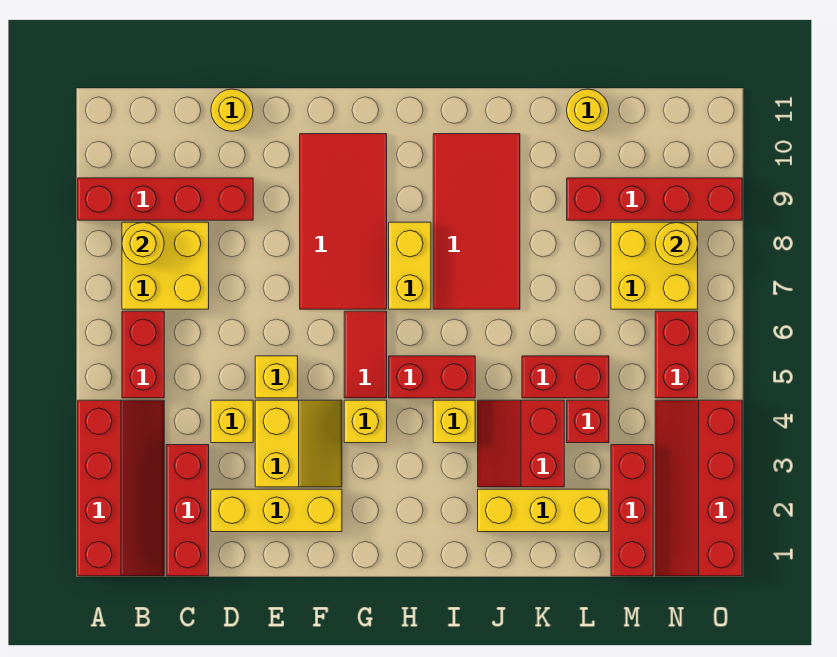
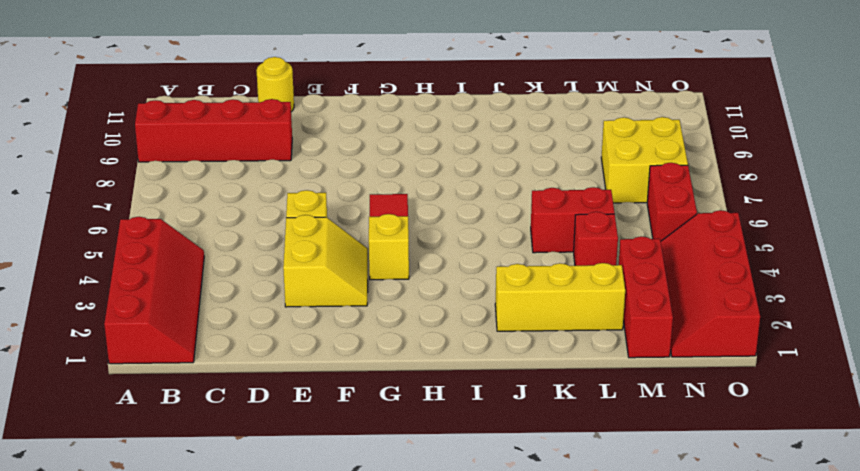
none -> red brick B5:B6 level 1
none -> yellow brick B7:C8 level 1
none -> red brick C1:C3 level 1

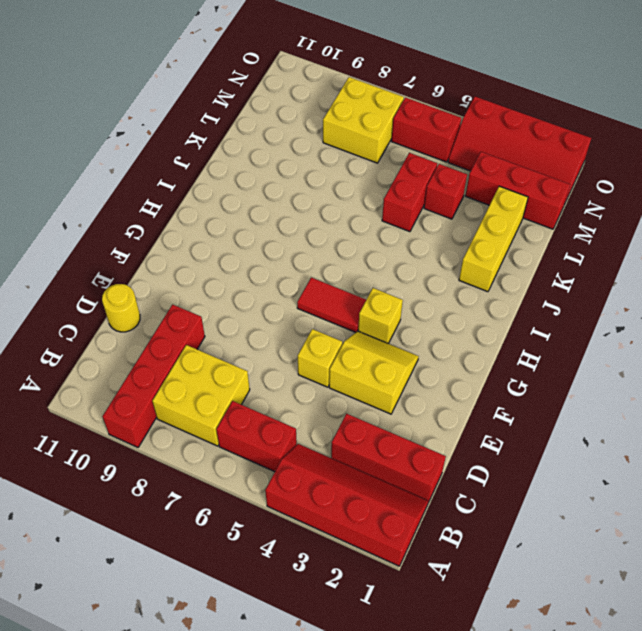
none -> yellow brick D2:F2 level 1
none -> yellow brick D4 level 1
none -> red tile F7:G10 level 1

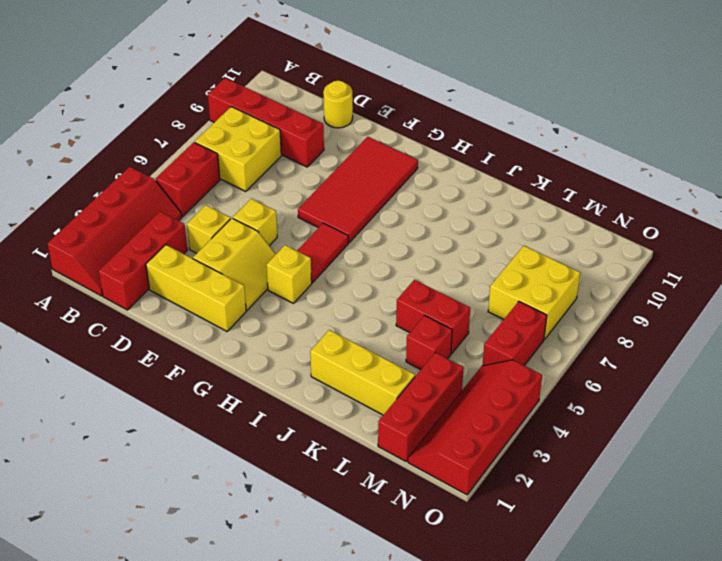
none -> red brick H5:I5 level 1
none -> yellow brick H7:H8 level 1
none -> yellow brick I4 level 1

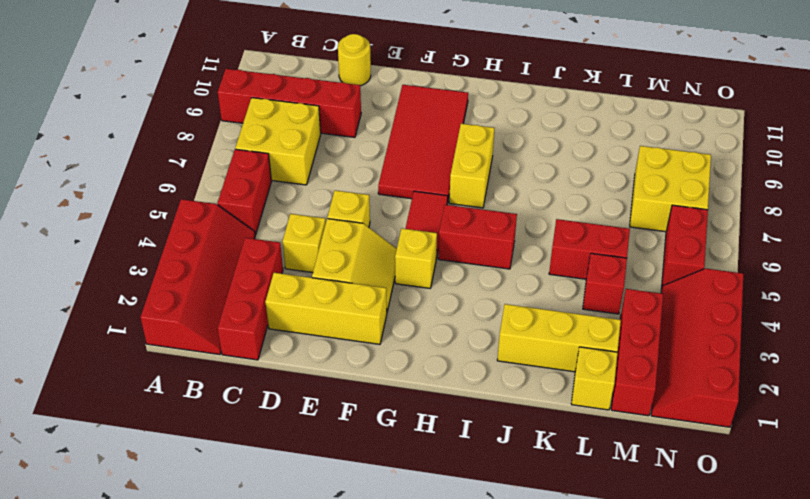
yellow brick L1 level 1 -> yellow brick I4 level 1
none -> red tile I7:J10 level 1
none -> red slope J3:K4 level 1 top K
none -> red brick L9:O9 level 1

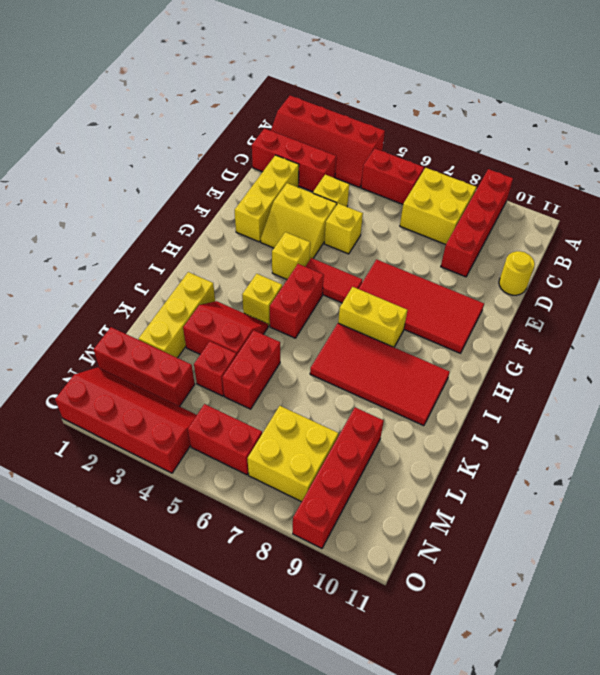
none -> yellow round brick L11 level 1
none -> yellow round brick B8 level 2
none -> yellow round brick N8 level 2

